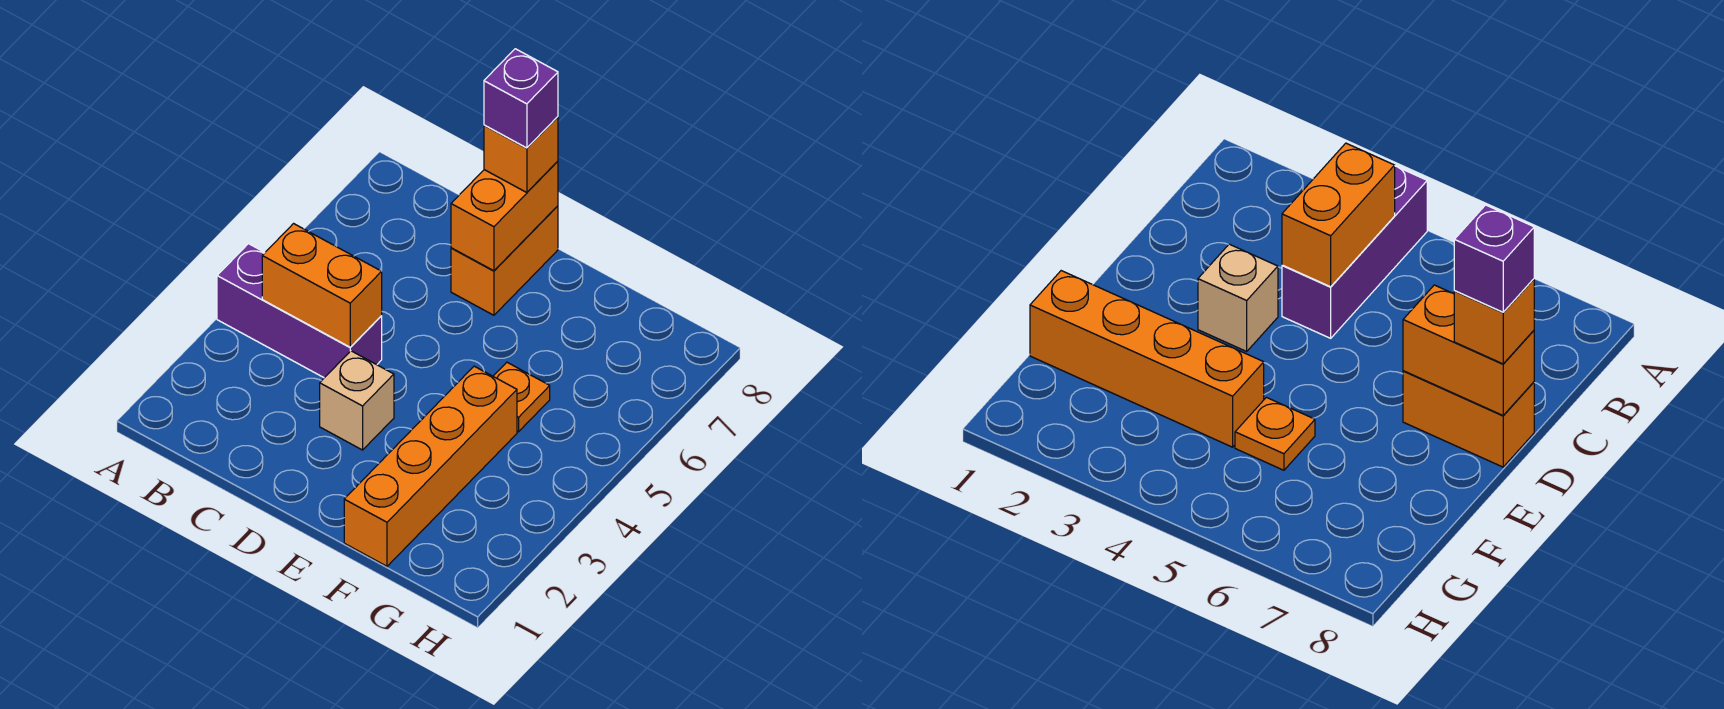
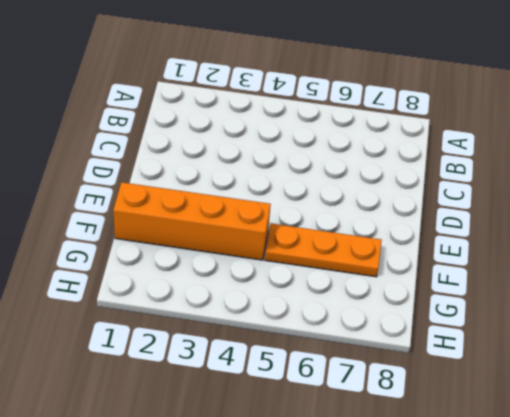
orange plate F5:F7 level 1 -> orange plate F5 level 1
none -> purple brick A4:C4 level 1
none -> tan brick D3 level 1

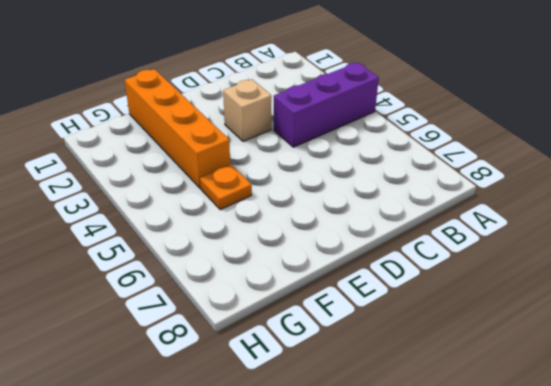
none -> orange brick D7:D8 level 1
none -> orange brick B4:C4 level 2

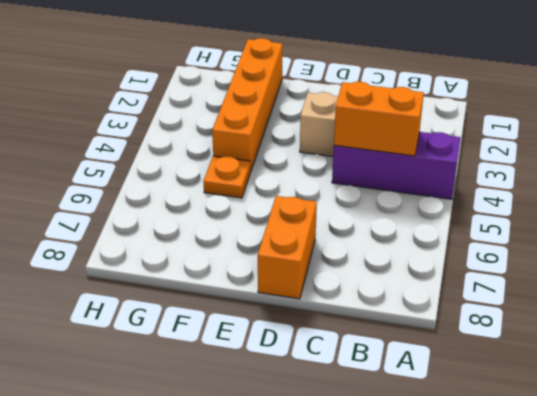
none -> orange brick D7:D8 level 2
none -> orange brick D8 level 3

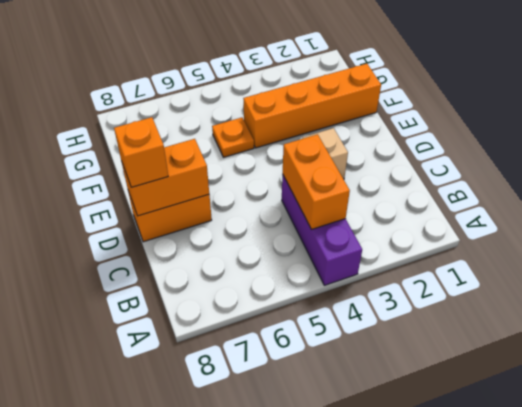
none -> purple brick D8 level 4

